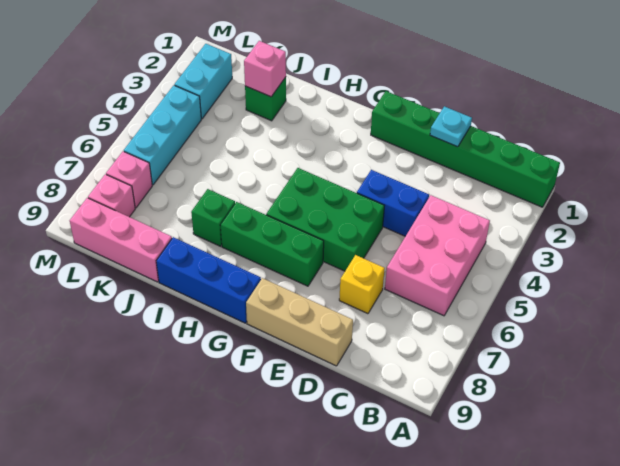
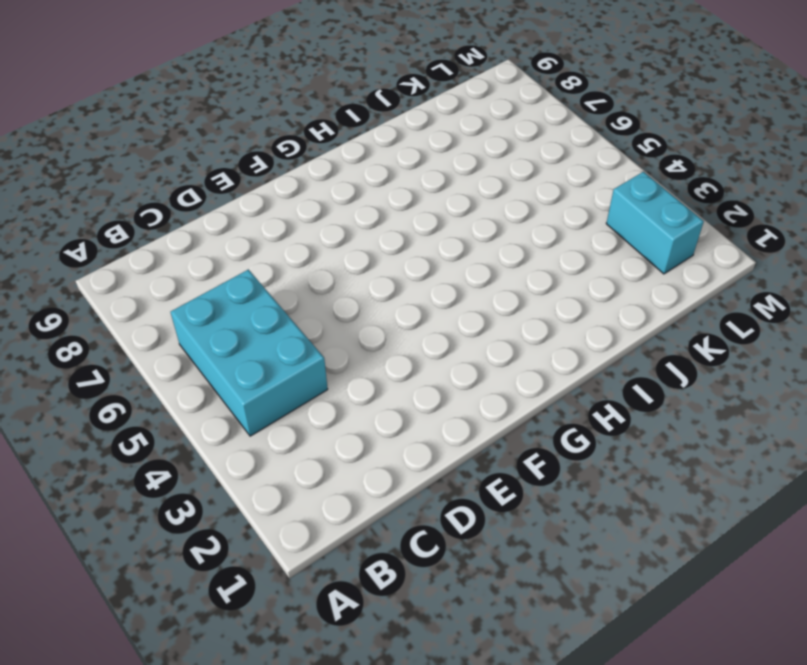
cyan brick B4:C6 level 1 -> pink brick B4:C6 level 1
none -> green brick A1:F1 level 1
none -> blue brick D4:E4 level 1
none -> yellow brick D7 level 1

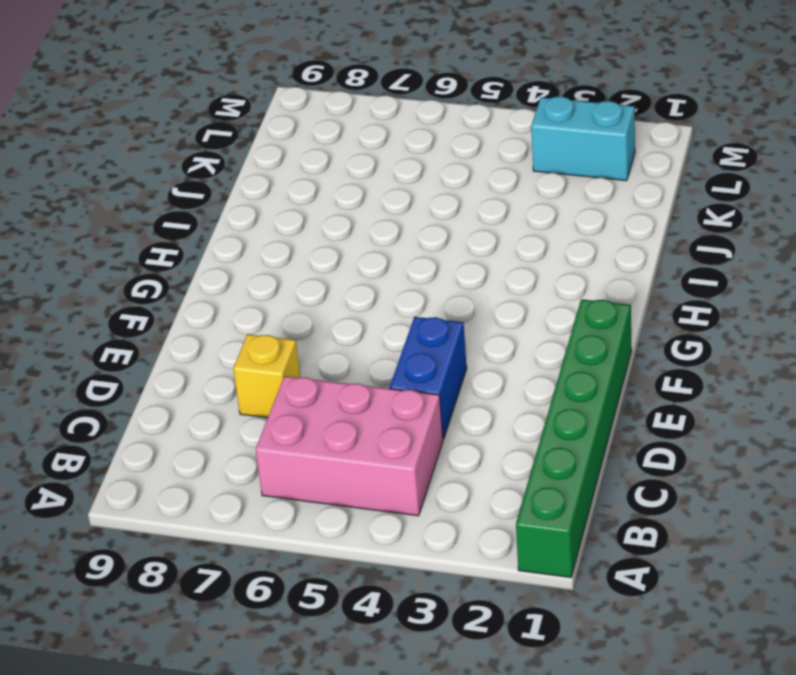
none -> tan brick D9:F9 level 1
none -> green brick E5:G6 level 1
none -> green brick F7:H7 level 1

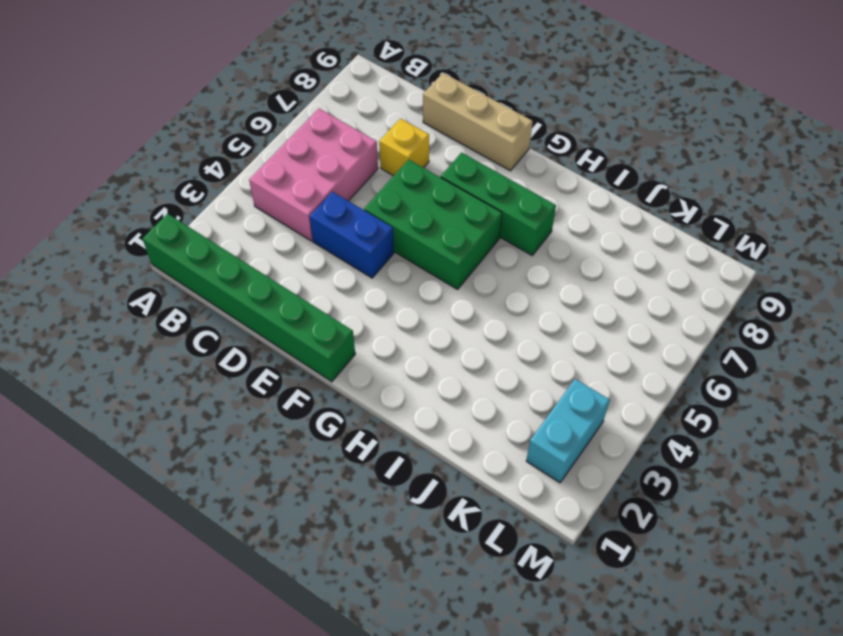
none -> blue brick G9:I9 level 1
none -> green brick I7 level 1
none -> green brick J2 level 1

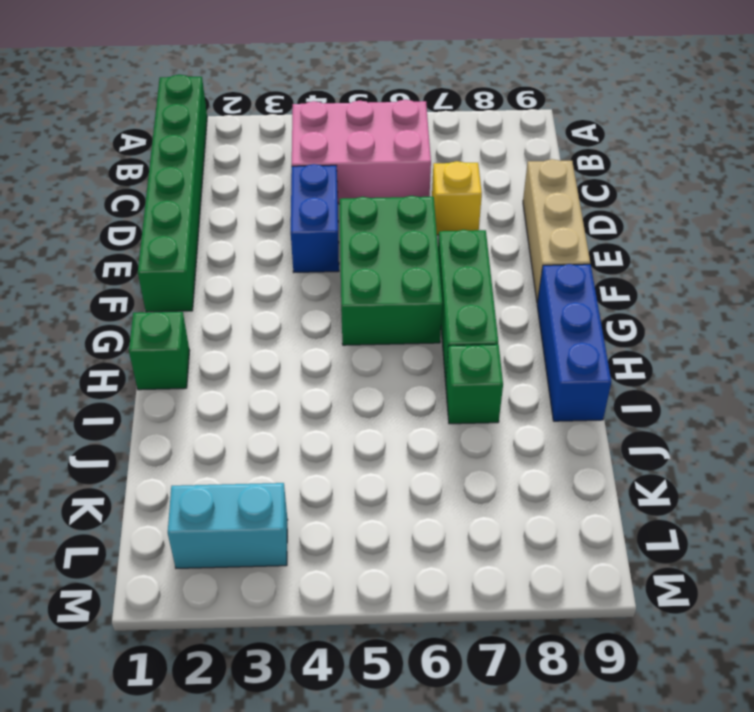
green brick H1 level 1 -> green brick J2 level 1
none -> pink brick J9:L9 level 1
none -> cyan brick L4:L6 level 1
none -> pink brick L7 level 1

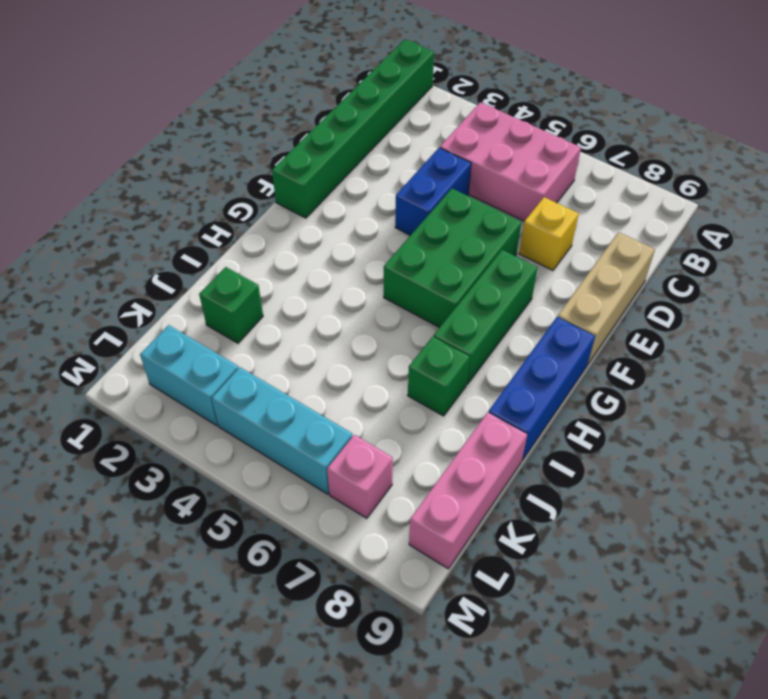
none -> pink brick L8 level 1
none -> cyan plate D1 level 2
none -> pink brick J2 level 2

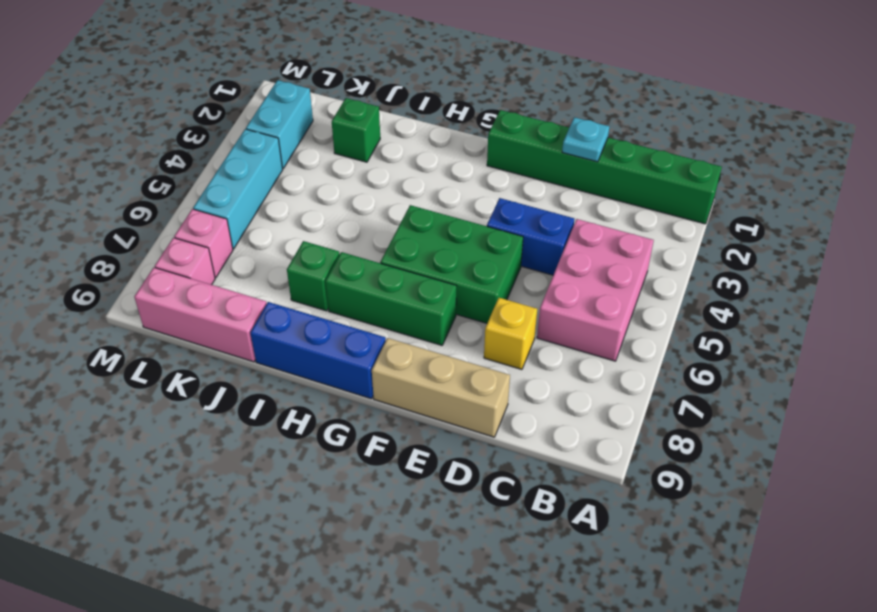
none -> pink brick J2 level 2

